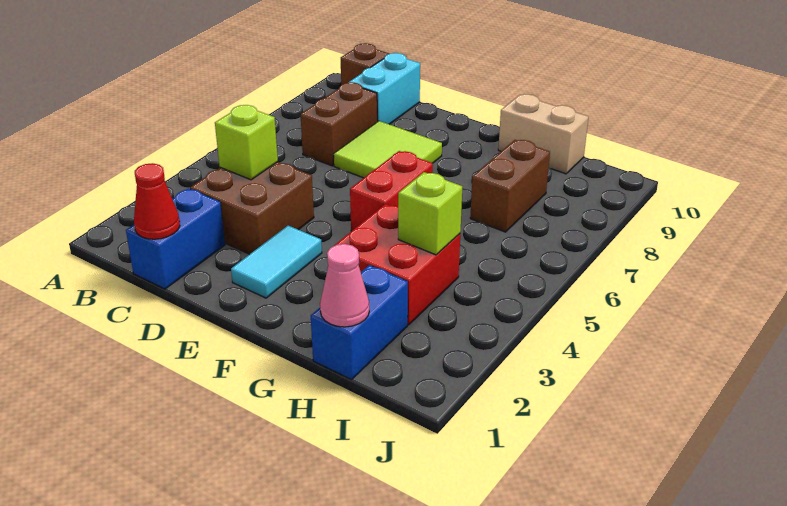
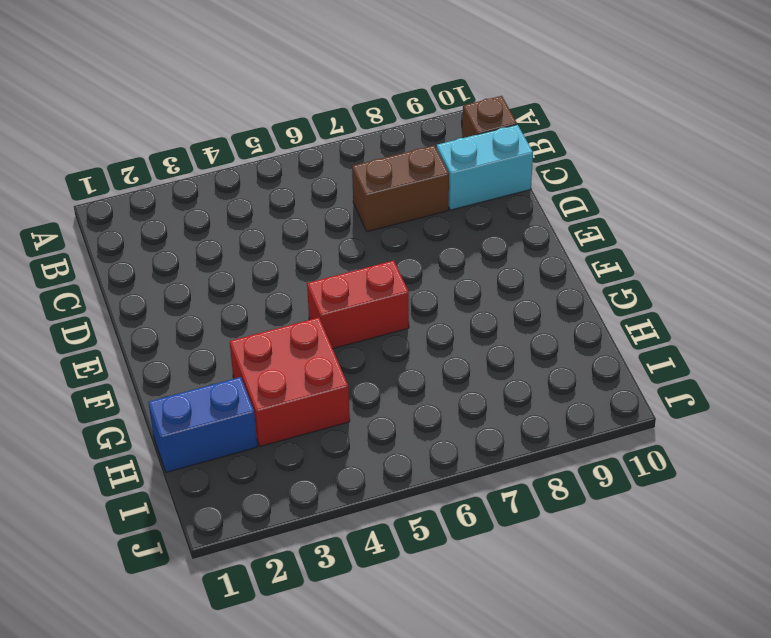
none -> blue brick C1:C2 level 1
none -> brown brick C3:D4 level 1
none -> lime tile D7:E8 level 1

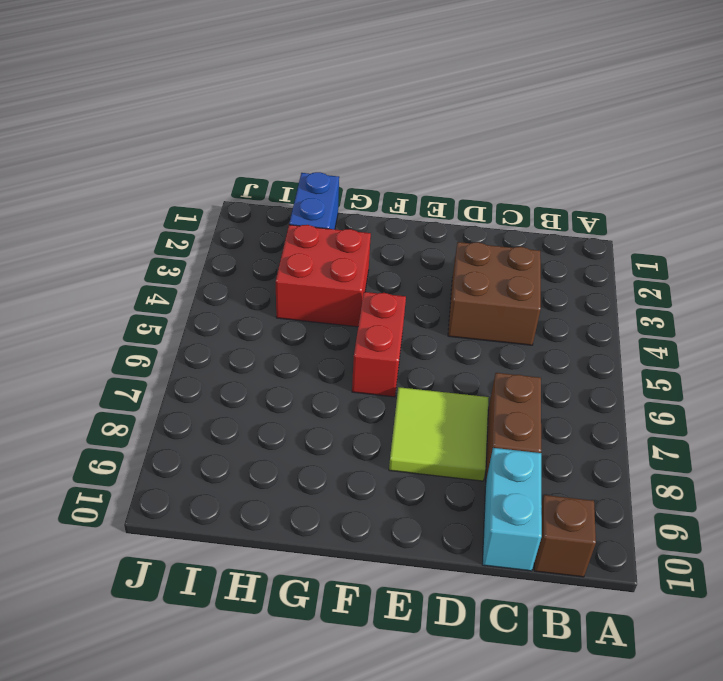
none -> blue brick C1:C2 level 1
none -> cyan tile E2:E3 level 1
none -> tan brick G10:H10 level 1

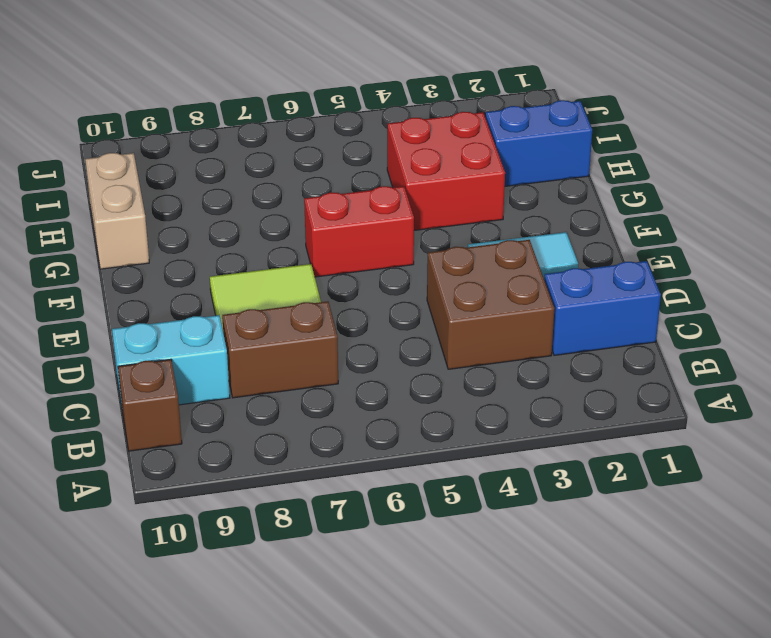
none -> brown brick H7:H8 level 1
none -> red cone C1 level 2
none -> lime brick C4 level 2

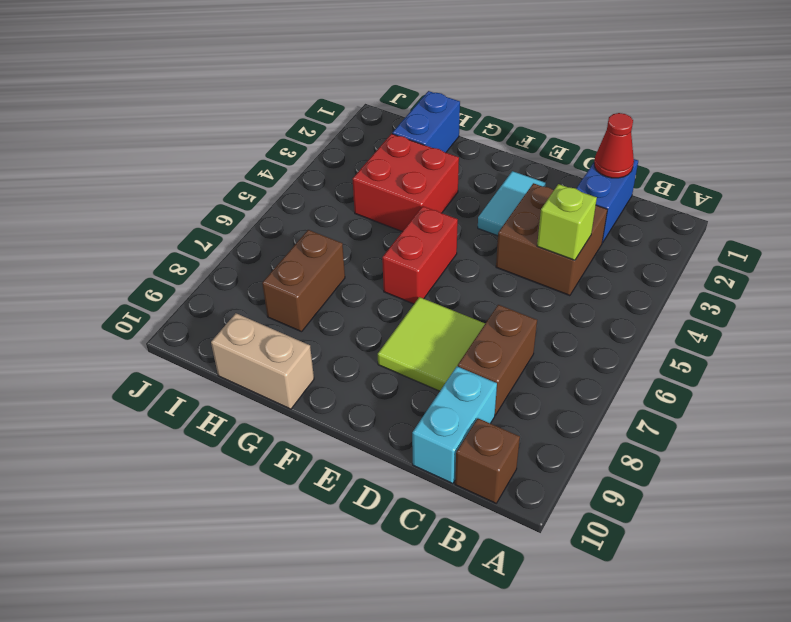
none -> pink cone H1 level 2
none -> lime brick H4 level 2

